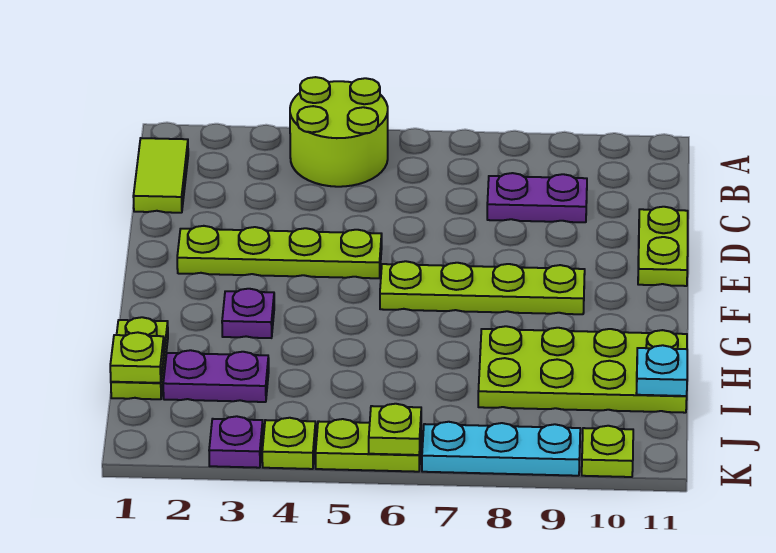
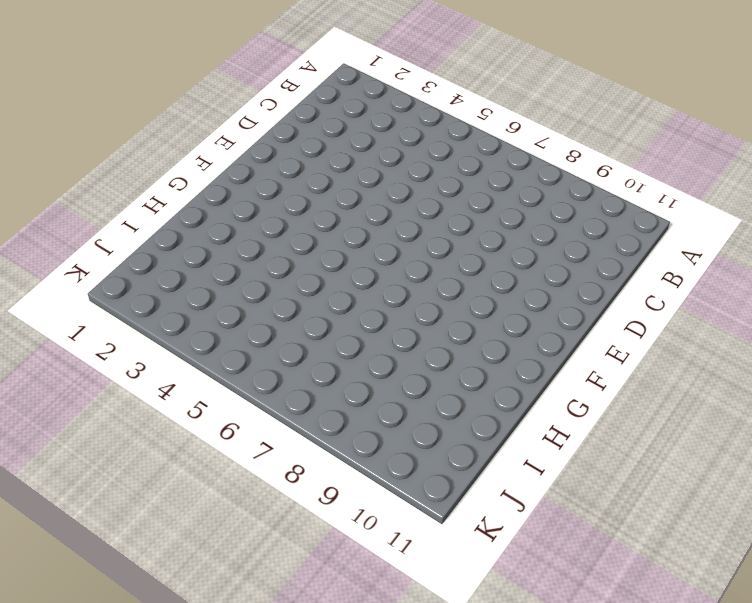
none -> lime round brick A4:B5 level 1
none -> lime tile B1:C1 level 1
none -> purple plate C8:C9 level 1

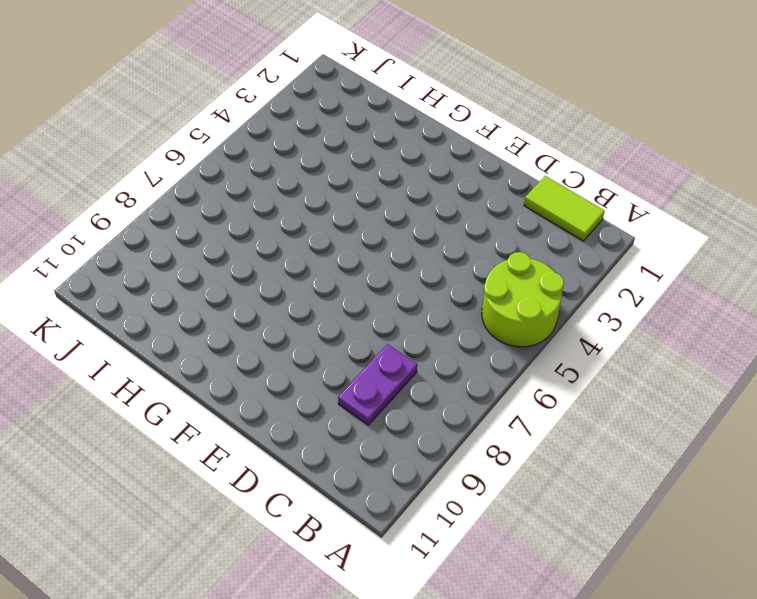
none -> lime plate D11:E11 level 1
none -> lime plate E2:E5 level 1
none -> lime plate F6:F9 level 1

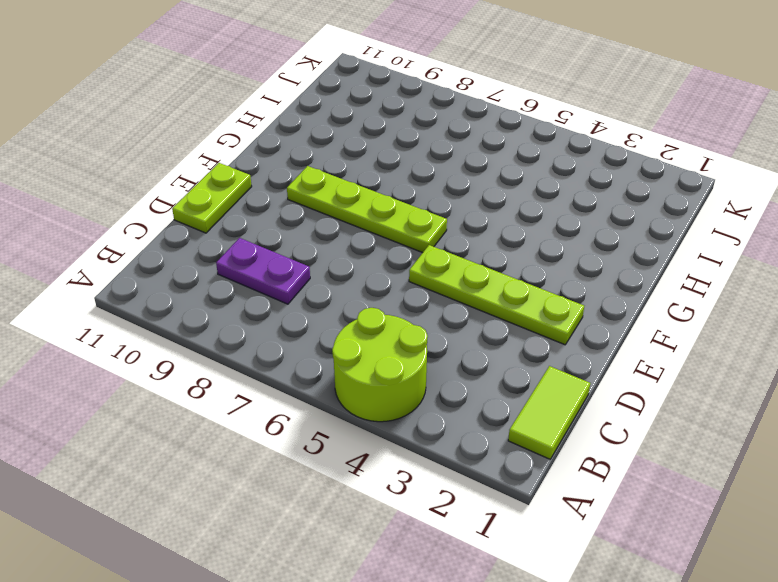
none -> purple plate G3 level 1
none -> lime plate H1:I1 level 1
none -> lime plate H8:I11 level 1

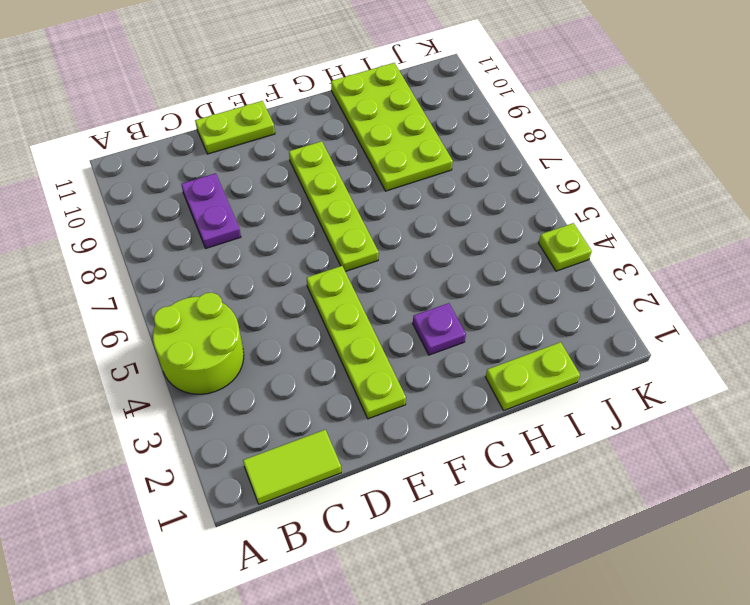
none -> purple plate I2:I3 level 1
none -> purple plate K3 level 1
none -> lime plate K5:K6 level 1

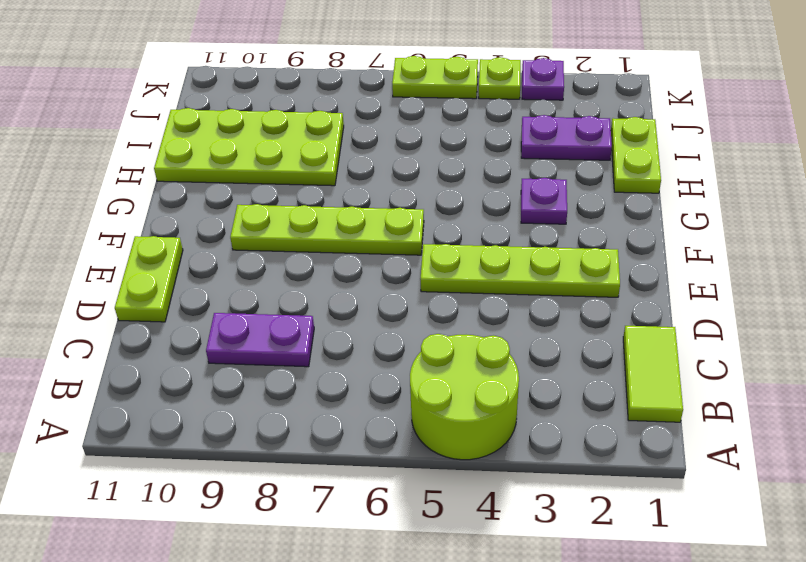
none -> cyan plate K7:K9 level 1
none -> lime plate K10 level 1
none -> lime plate I1 level 2

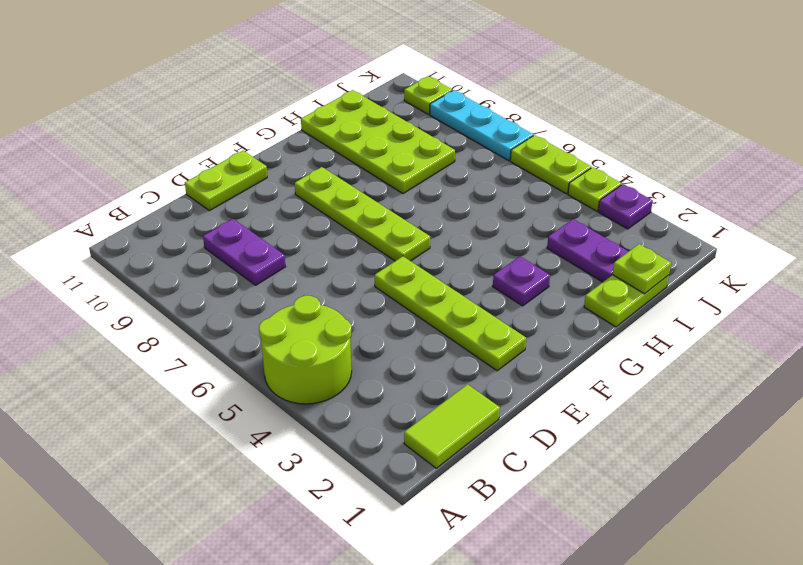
none -> cyan plate I11 level 2
none -> lime plate K6 level 2

